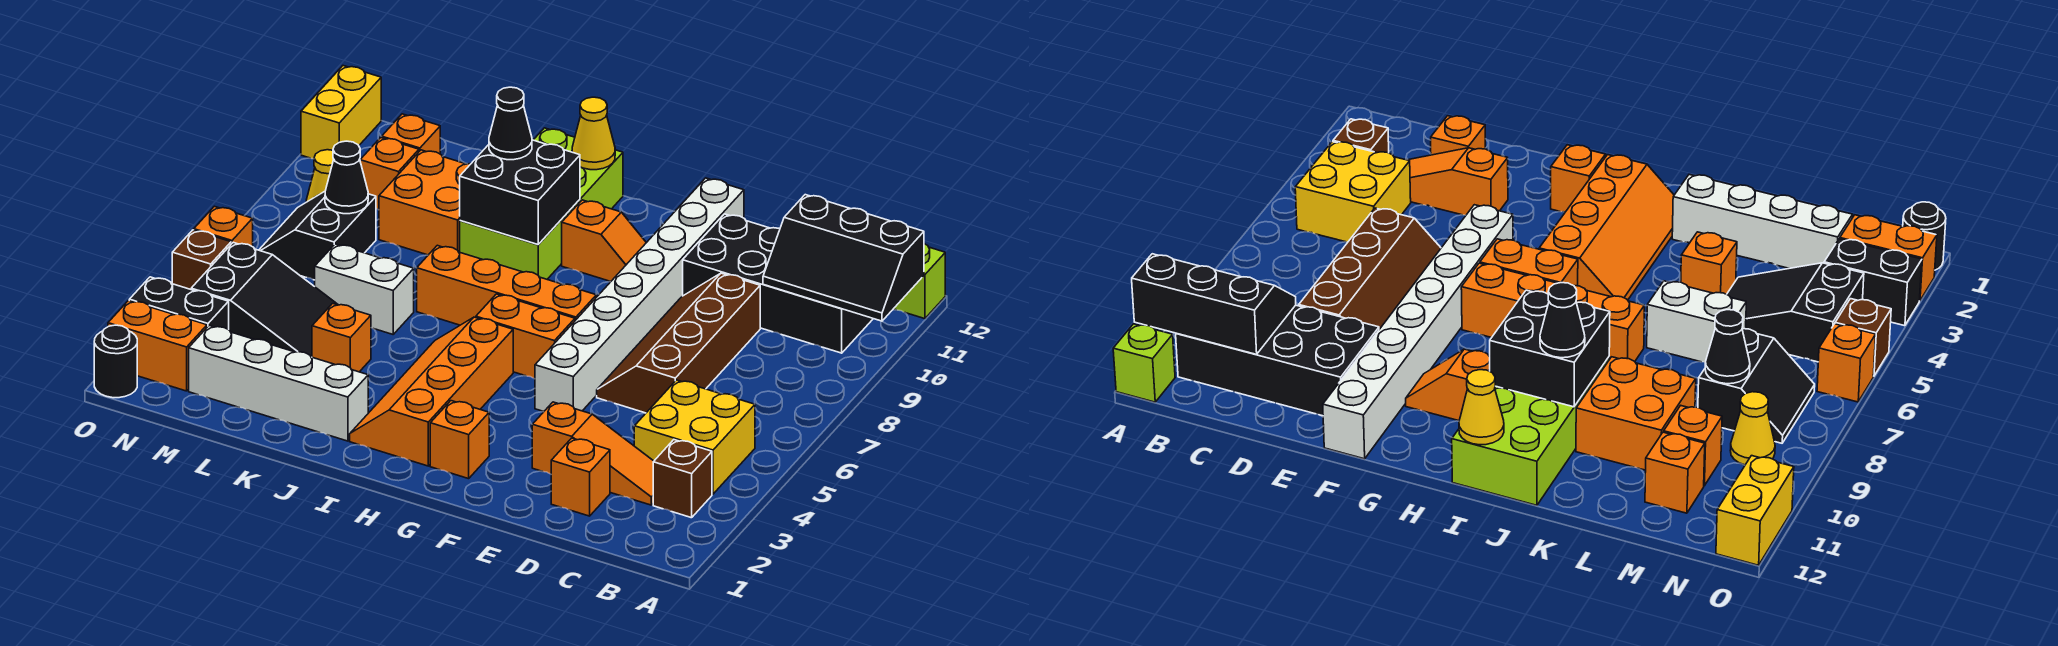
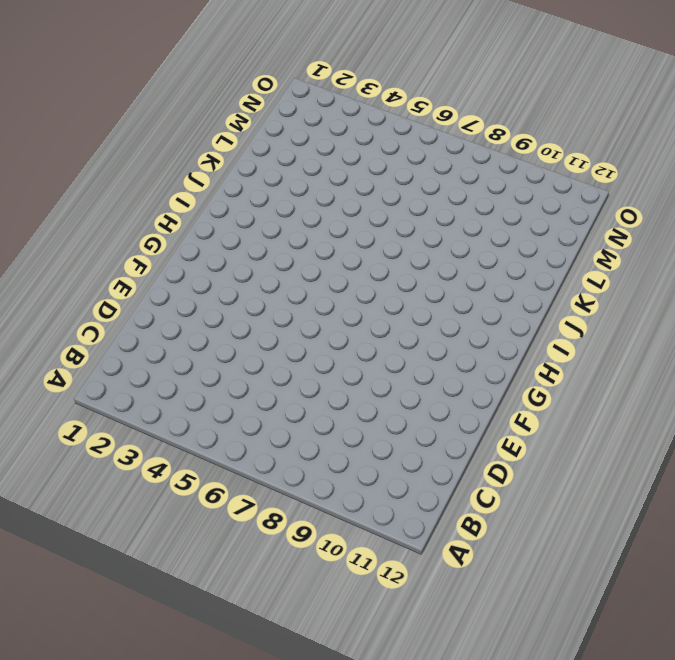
none -> lime brick A12 level 1
none -> brown brick B3 level 1
none -> yellow brick B4:C5 level 1
none -> black brick B10:E11 level 1

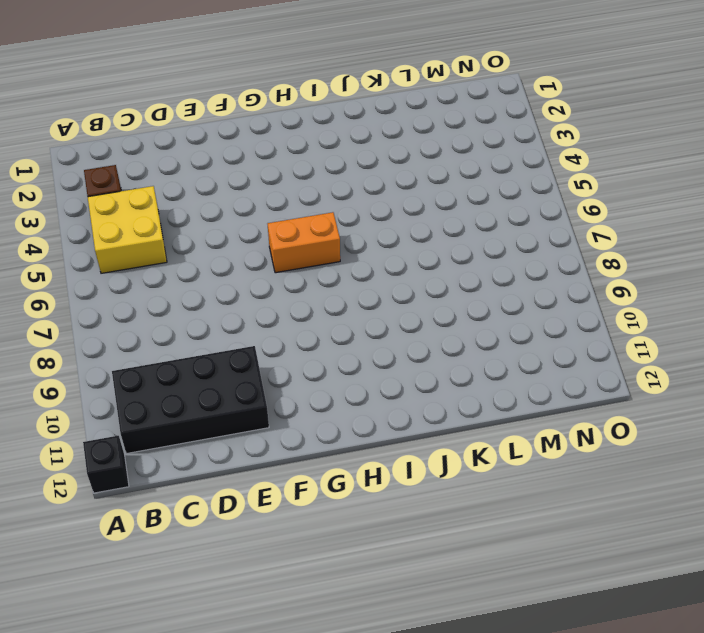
black brick A12 level 1 -> lime brick A12 level 1
none -> orange slope C3:E3 level 1 top E
none -> orange brick D2 level 1
none -> brown slope D6:E9 level 1 top D
none -> white brick F5:F12 level 1

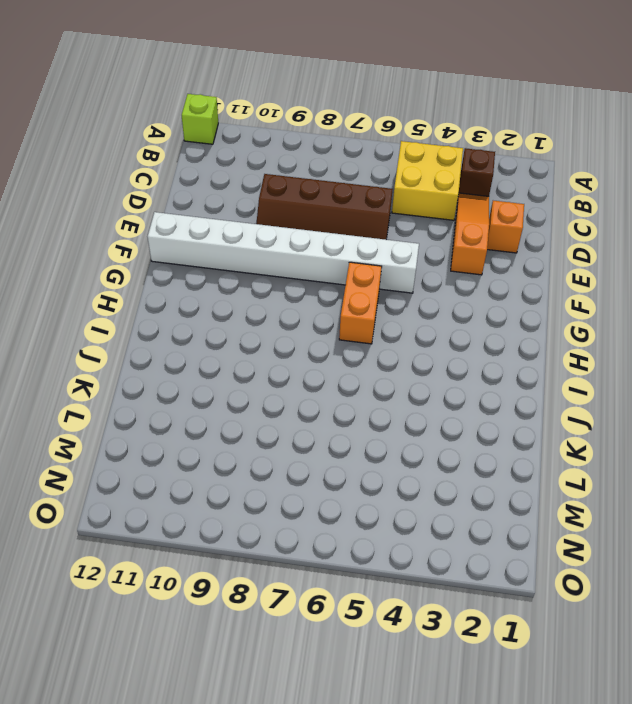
none -> black brick B10:E11 level 1
none -> orange brick G2 level 1
none -> orange brick G7:J7 level 1
none -> orange slope G10:H10 level 1 top H

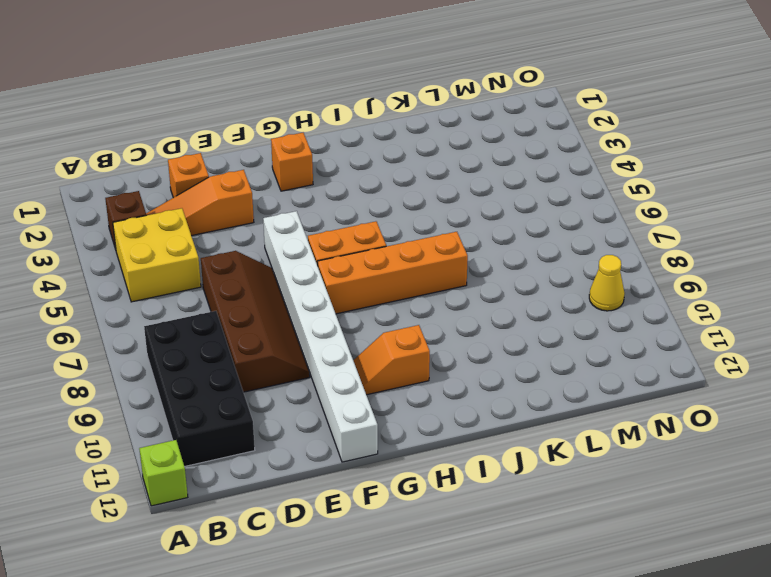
black brick B8:C11 level 1 -> black brick B10:E11 level 1
none -> orange slope H2:I5 level 1 top H
none -> lime brick I9:J12 level 1
none -> white brick J2:M2 level 1
none -> orange brick K4 level 1

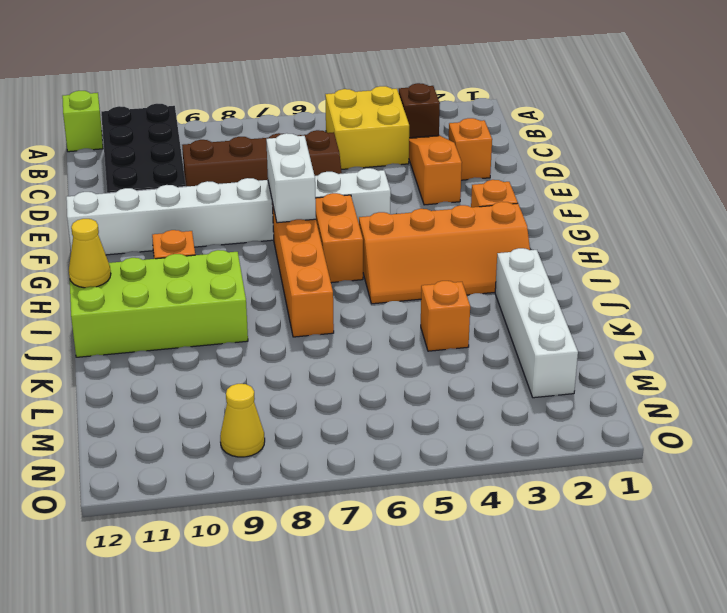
white brick F7:G7 level 2 -> white brick K6:L6 level 1
none -> orange brick K9:L10 level 1
none -> black slope L4:N5 level 1 top N
none -> black slope M7:N8 level 1 top M
none -> orange brick M10 level 1

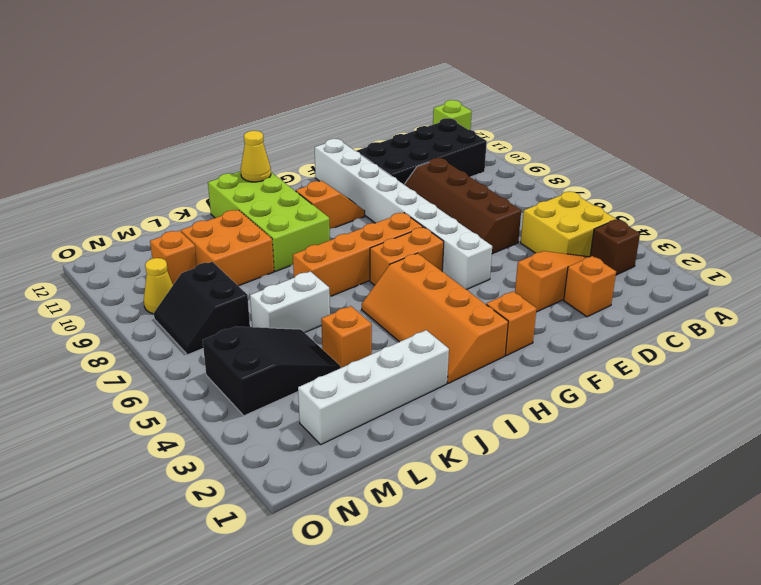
none -> orange brick M11 level 1
none -> orange brick N2:O2 level 1
none -> black brick N3:O3 level 1
none -> black round brick O1 level 1

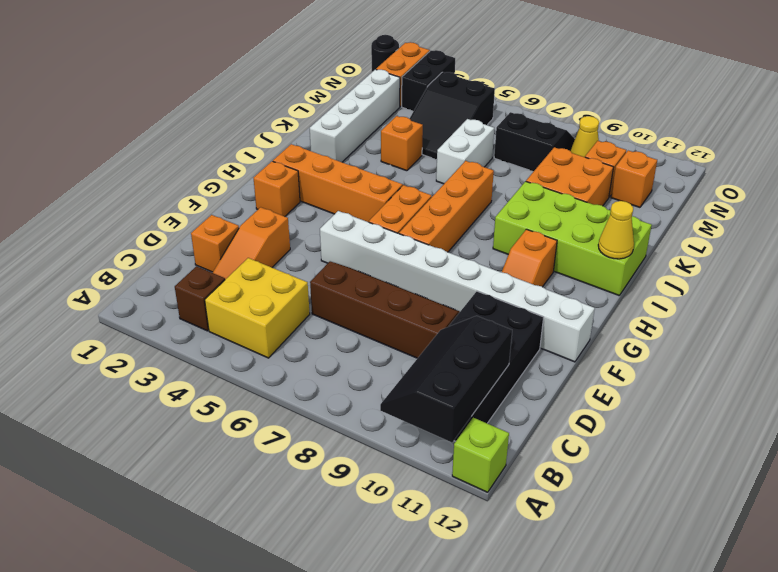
none -> brown brick O5 level 1
none -> orange brick O6 level 1
none -> yellow brick O11:O12 level 1
none -> black brick I9:J10 level 2

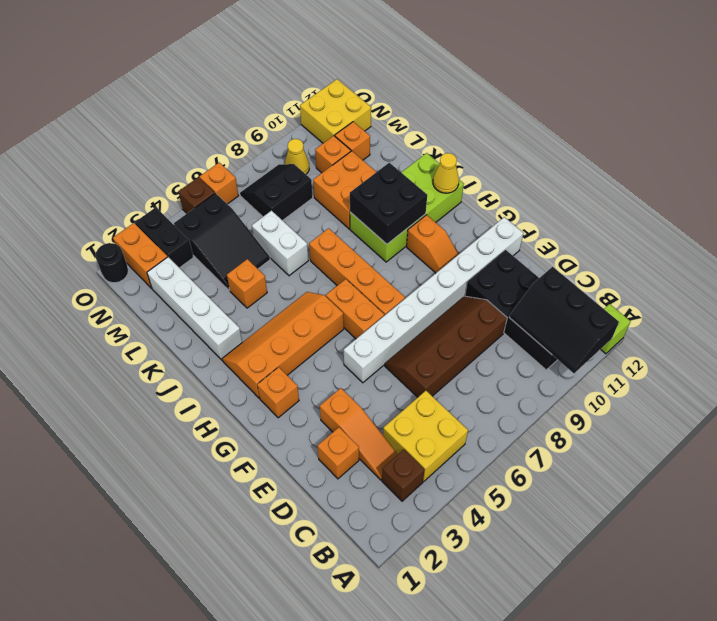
yellow brick N11:O12 level 1 -> yellow brick O11:O12 level 1
none -> black cone M8 level 2
none -> black cone J10 level 3

